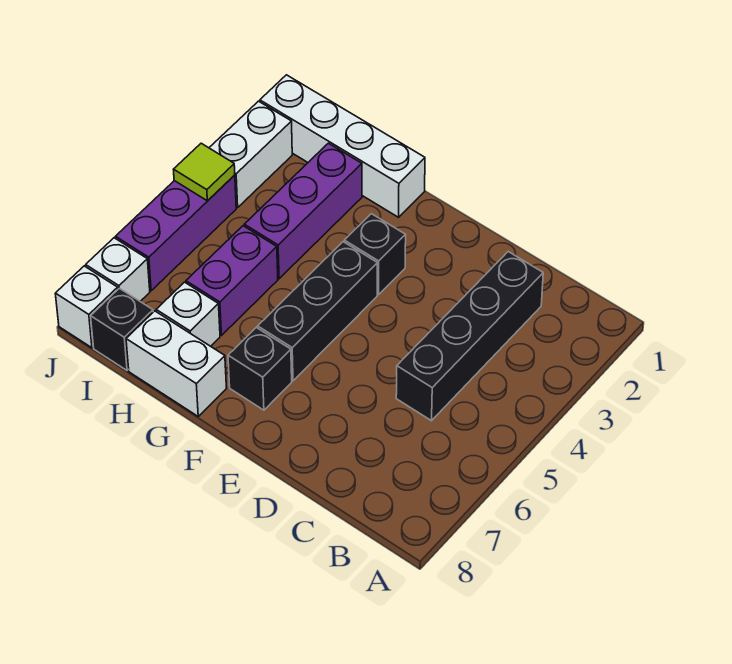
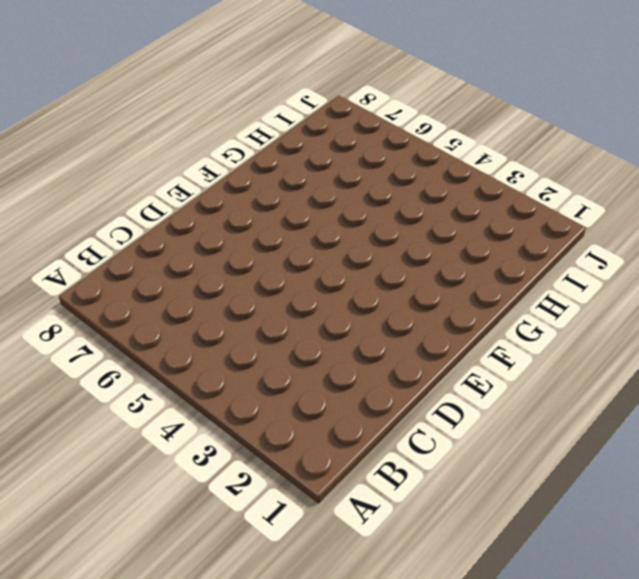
none -> black brick C2:C5 level 1
none -> black brick F3 level 1
none -> black brick F4:F6 level 1

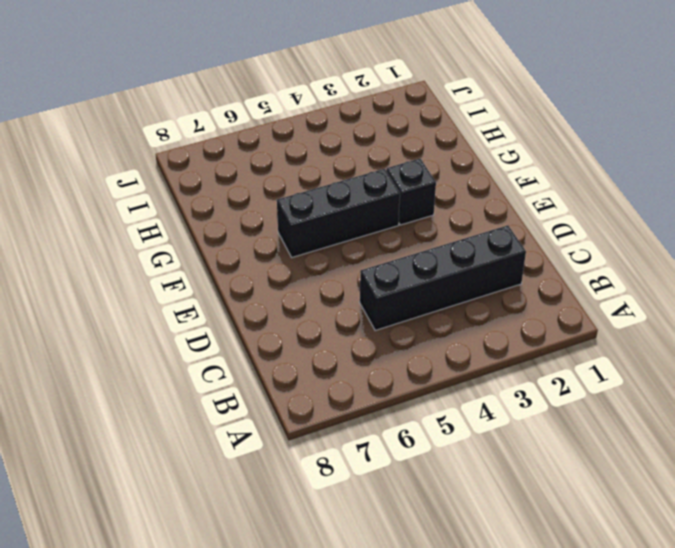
none -> black brick F7 level 1
none -> white brick G1:J1 level 1
none -> white brick G8:H8 level 1

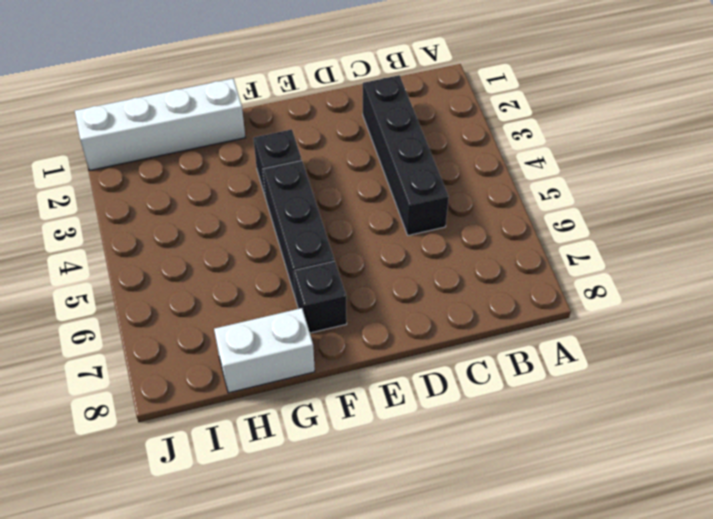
none -> purple brick H2:H4 level 1
none -> purple brick H5:H6 level 1
none -> white brick H7 level 1

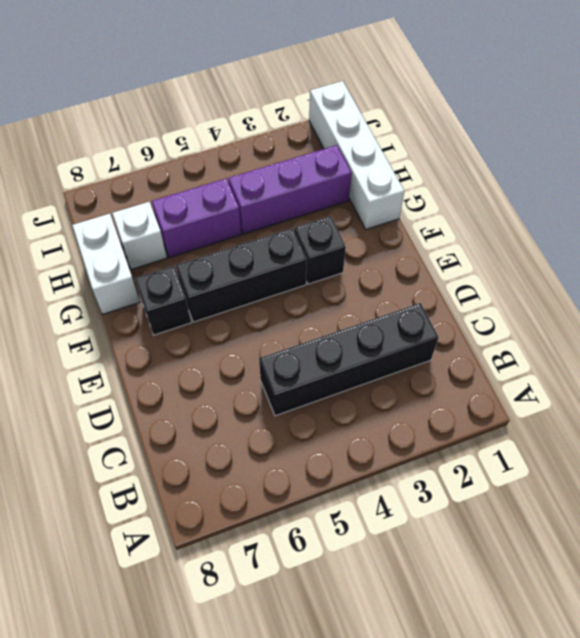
none -> black brick I8 level 1
none -> white brick J2:J3 level 1
none -> purple brick J4:J6 level 1

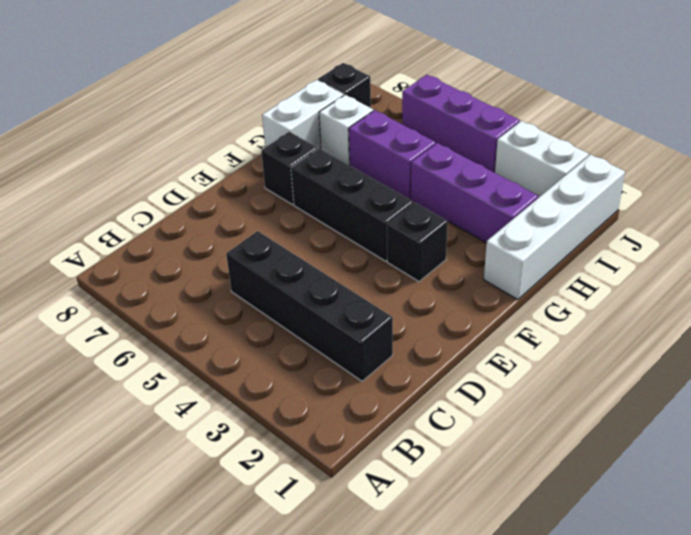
none -> white brick J7 level 1
none -> white brick J8 level 1
none -> lime tile J4 level 2

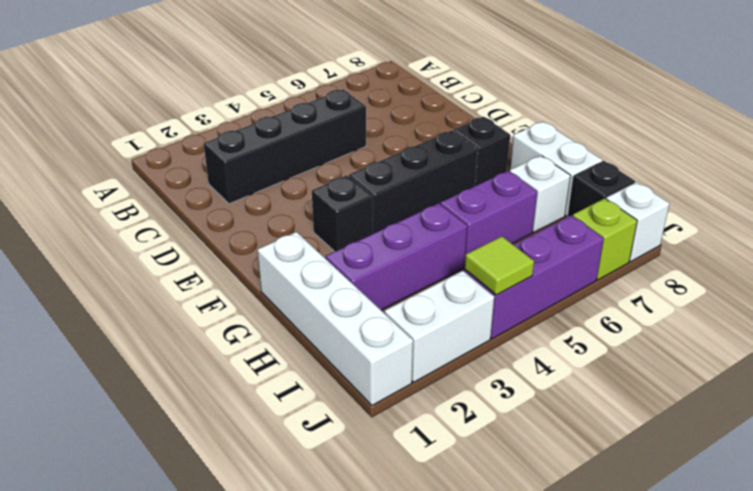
lime brick J7 level 1 -> white brick J7 level 1

